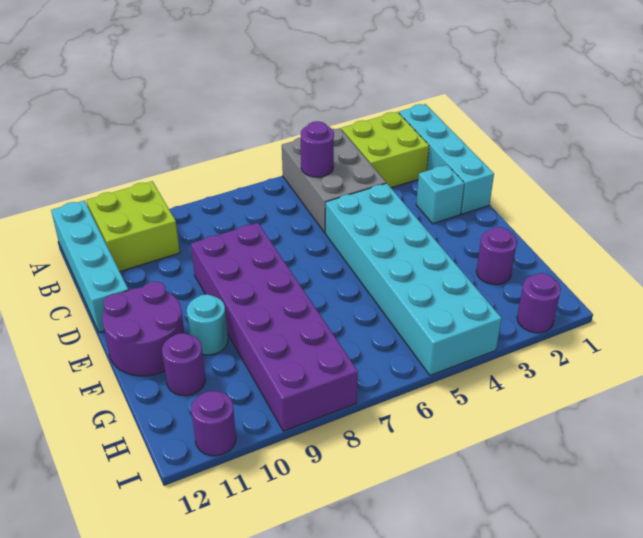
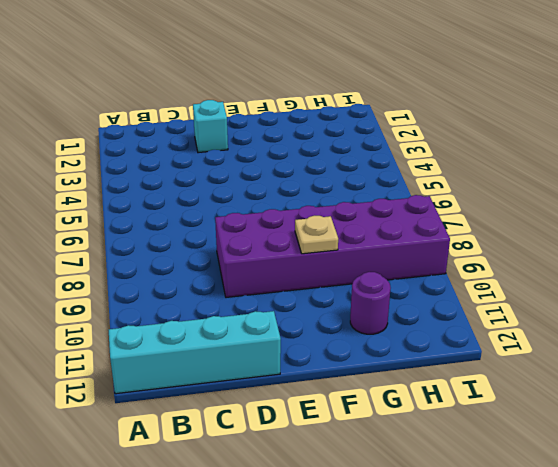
tan plate F9 level 2 -> none
none -> cyan brick A1:D1 level 1
none -> lime brick A2:B3 level 1
none -> grey brick A4:C5 level 1

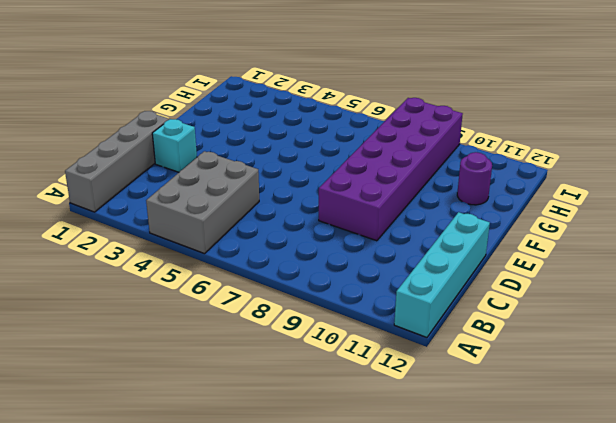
grey brick A1:D1 level 1 -> cyan brick A1:D1 level 1
none -> lime brick A2:B3 level 1
none -> lime brick A10:B11 level 1
none -> cyan brick D4:I5 level 1

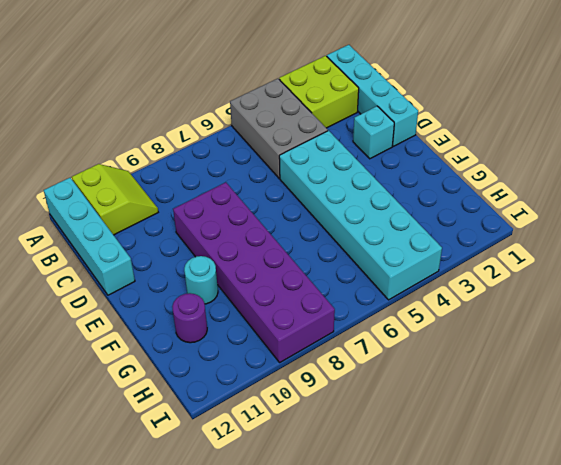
lime slope A10:B11 level 1 top 11 -> lime brick A10:B11 level 1
none -> purple round brick E11:F12 level 1
none -> purple round brick G2 level 1
none -> purple round brick I2 level 1

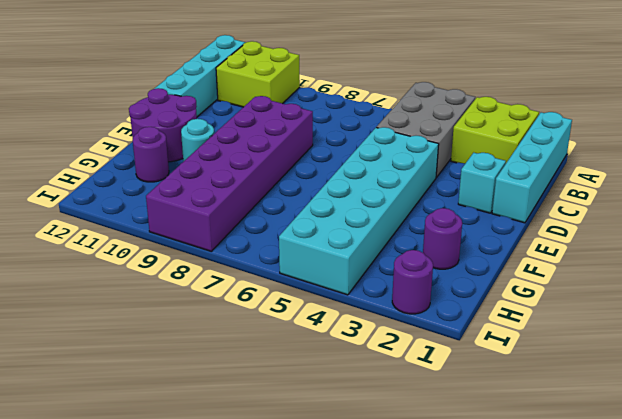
none -> purple round brick I11 level 1
none -> purple round brick B5 level 2

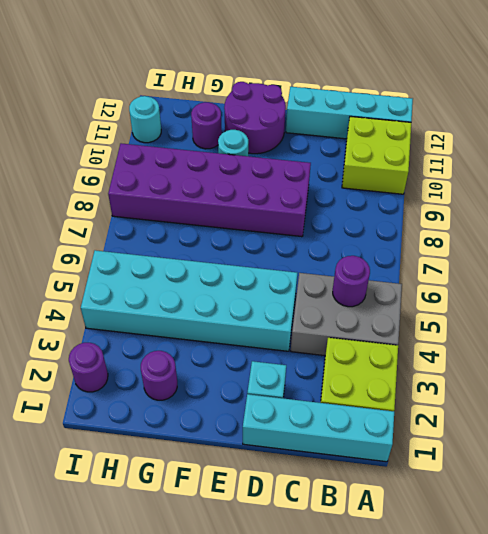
cyan round brick I11 level 1 -> purple round brick I11 level 1

